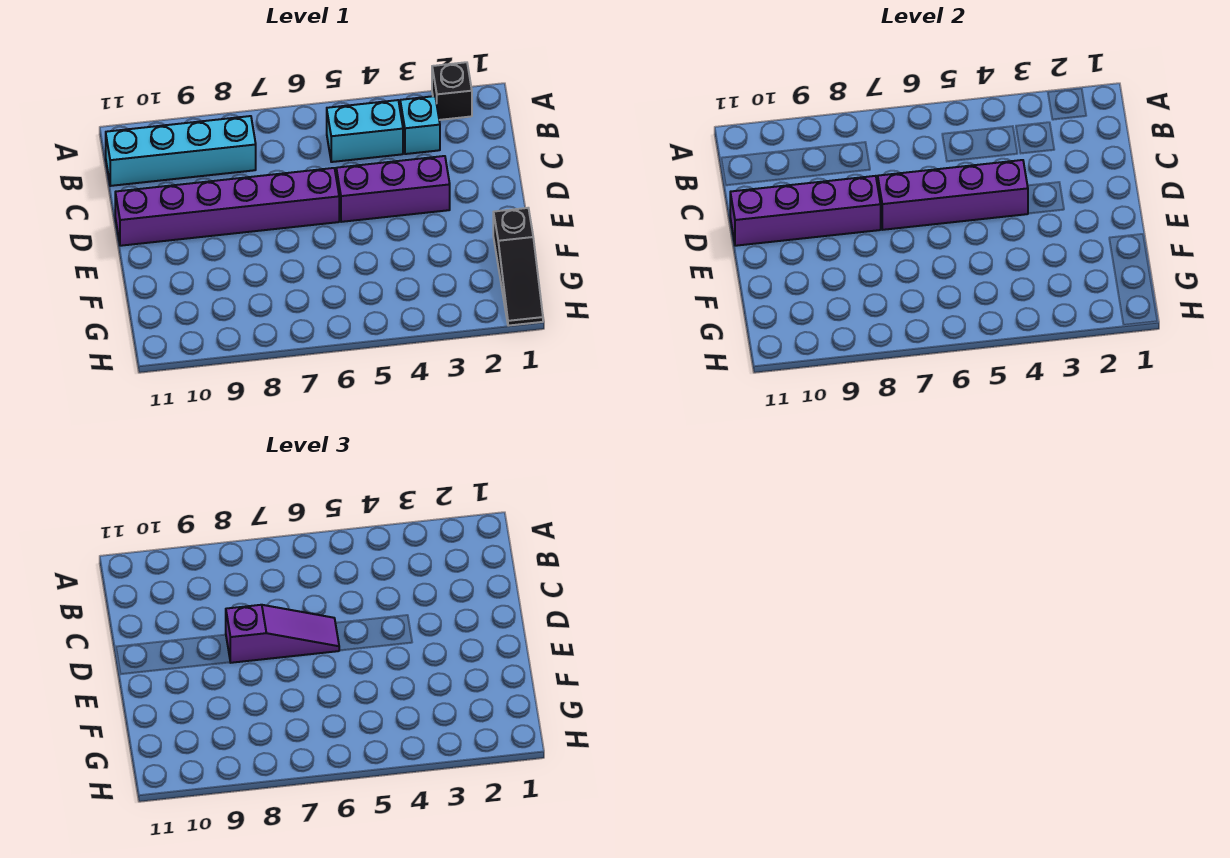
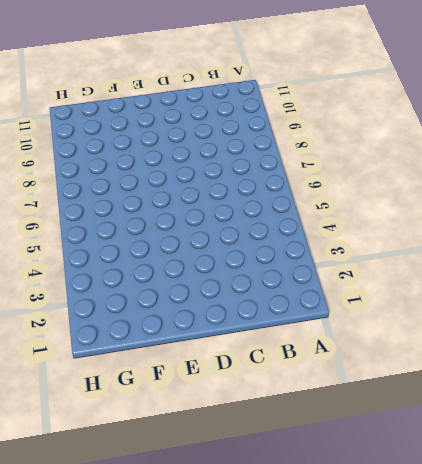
none -> black brick A2 level 1
none -> cyan brick B3 level 1

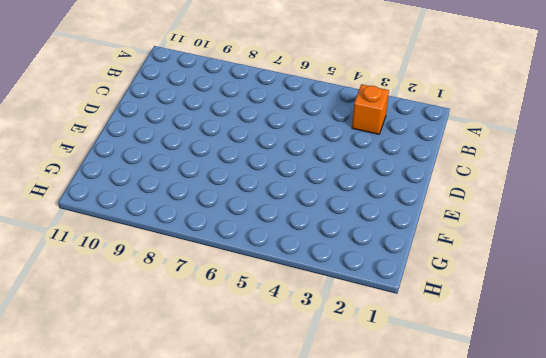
orange brick B3 level 1 -> cyan brick B3 level 1
none -> black brick A2 level 1
none -> cyan brick B4:B5 level 1

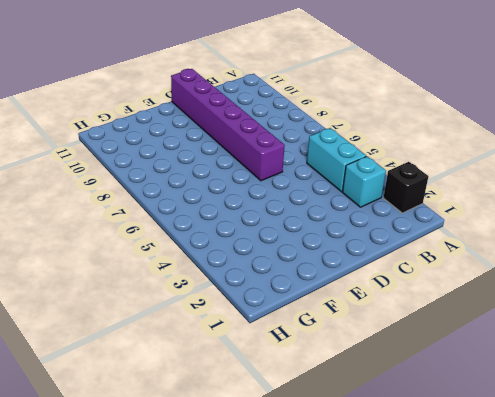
none -> cyan brick B8:B11 level 1
none -> purple brick D3:D5 level 1

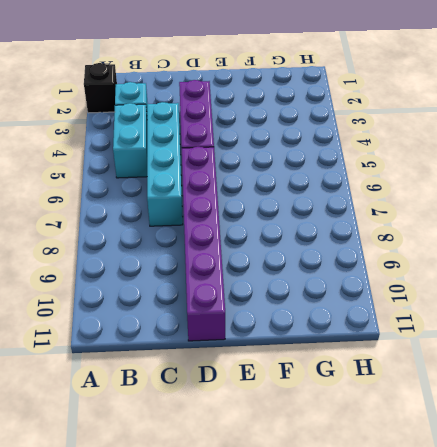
cyan brick C4:C7 level 1 -> cyan brick B8:B11 level 1
none -> black slope F1:H1 level 1 top F
none -> purple brick D4:D7 level 2

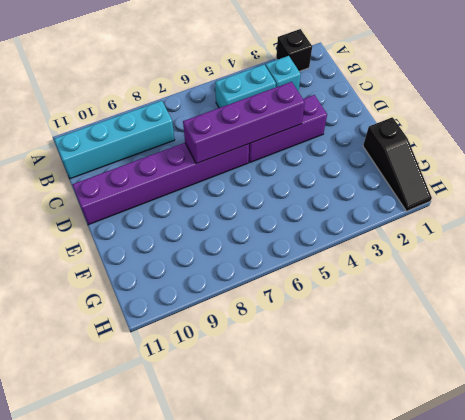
none -> purple brick D8:D11 level 2
none -> purple slope D6:D8 level 3 top 8

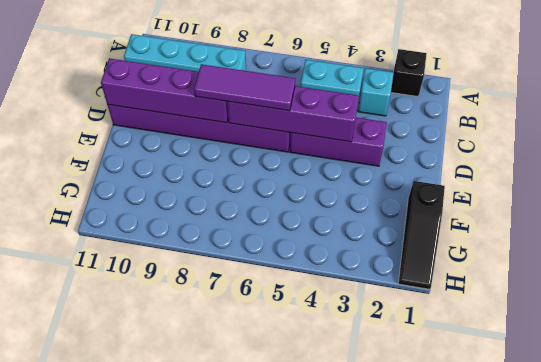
purple tile D6:D8 level 3 -> purple slope D6:D8 level 3 top 8

